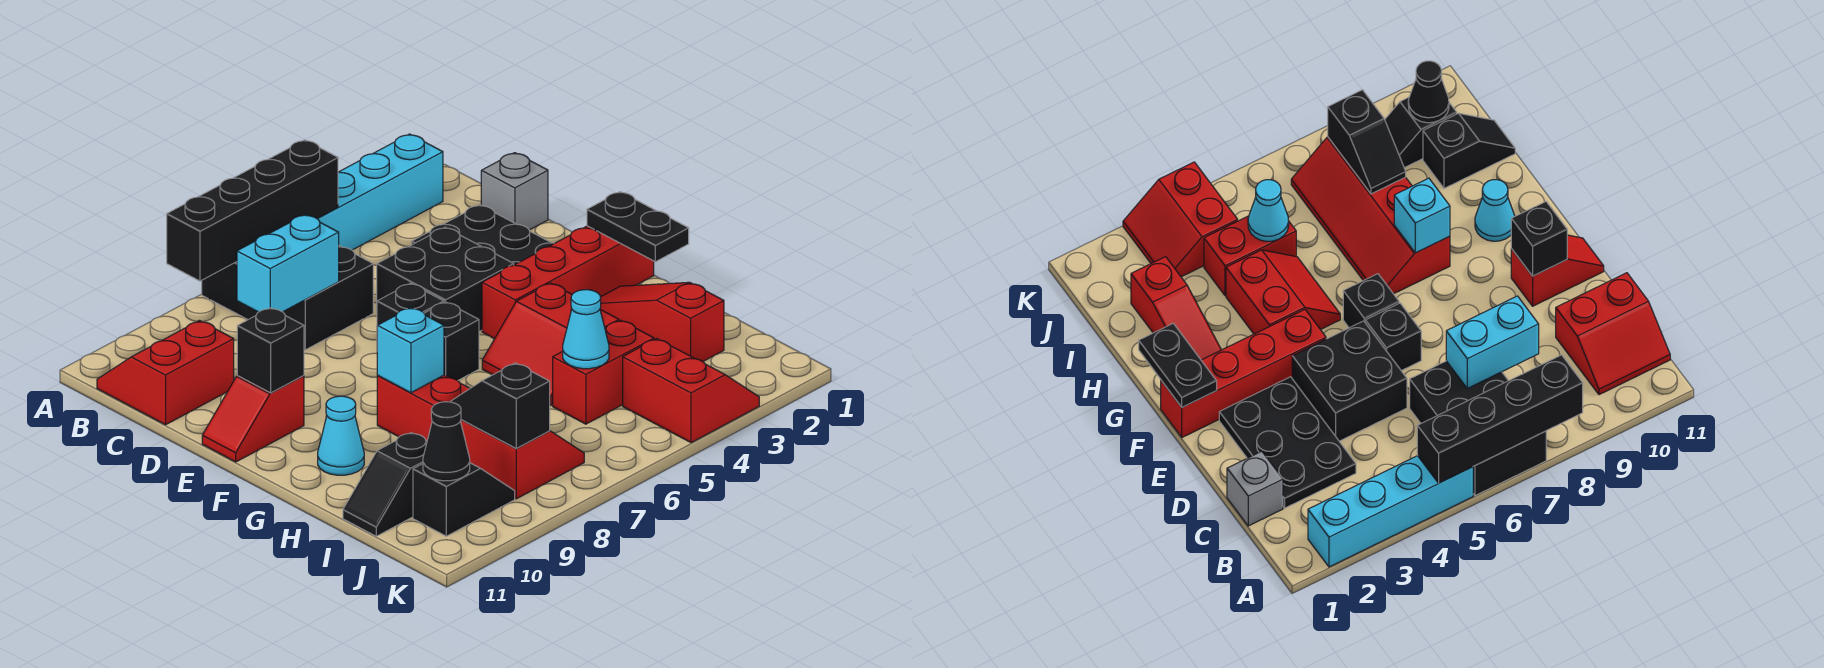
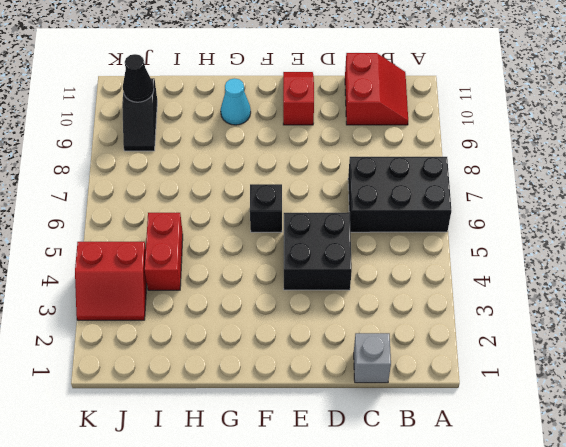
none -> cyan brick A2:A5 level 1
none -> black plate C2:E3 level 1
none -> black brick E6 level 1

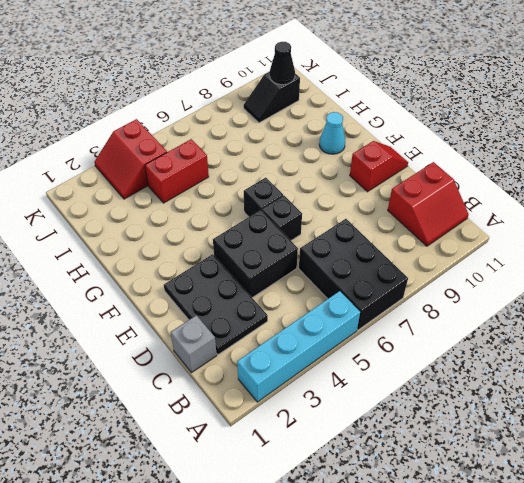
none -> red brick F1:F4 level 1
none -> red slope G2:I2 level 1 top I
none -> red slope G4:H5 level 1 top 4

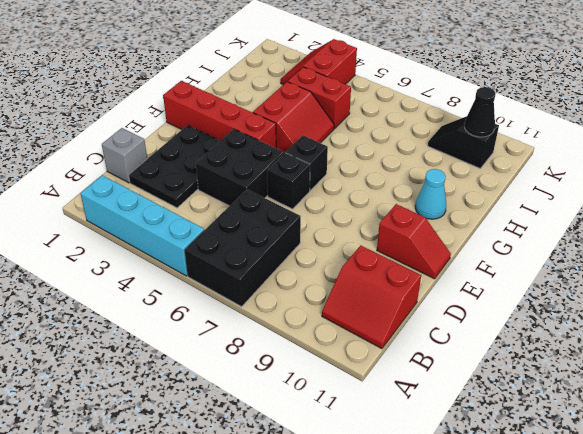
none -> red slope G2:I2 level 1 top I
none -> red slope G7:J8 level 1 top 8
none -> black slope I10:I11 level 1 top 10

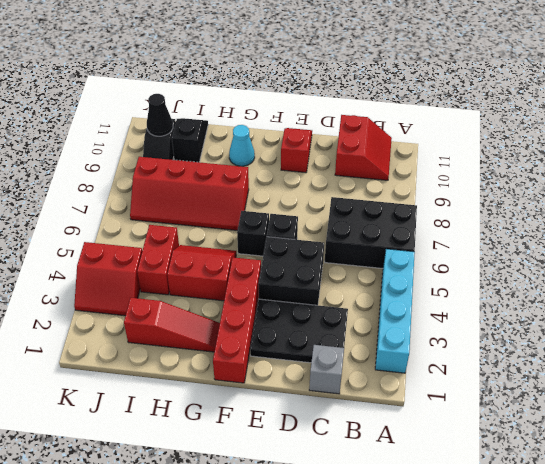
none -> black brick A5:A8 level 2
none -> cyan brick C7:C8 level 2
none -> black brick E10 level 2

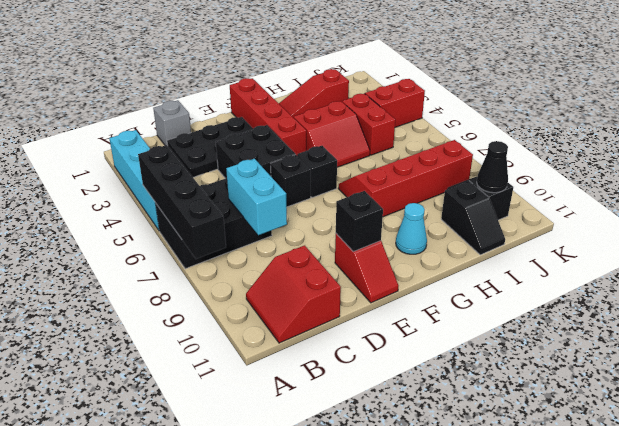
none -> black plate F1:G1 level 2
none -> cyan brick G8 level 2
none -> cyan cone I5 level 2

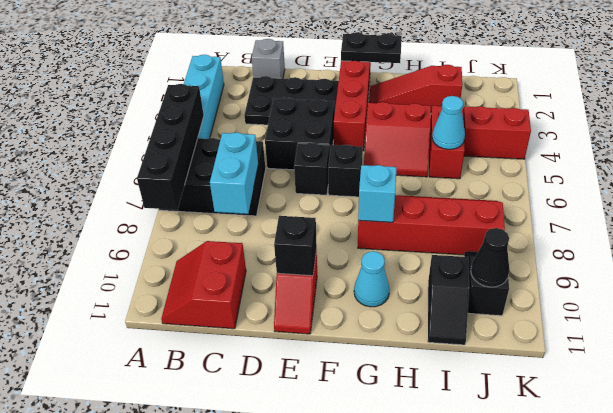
none -> black slope I8:J8 level 2 top J

